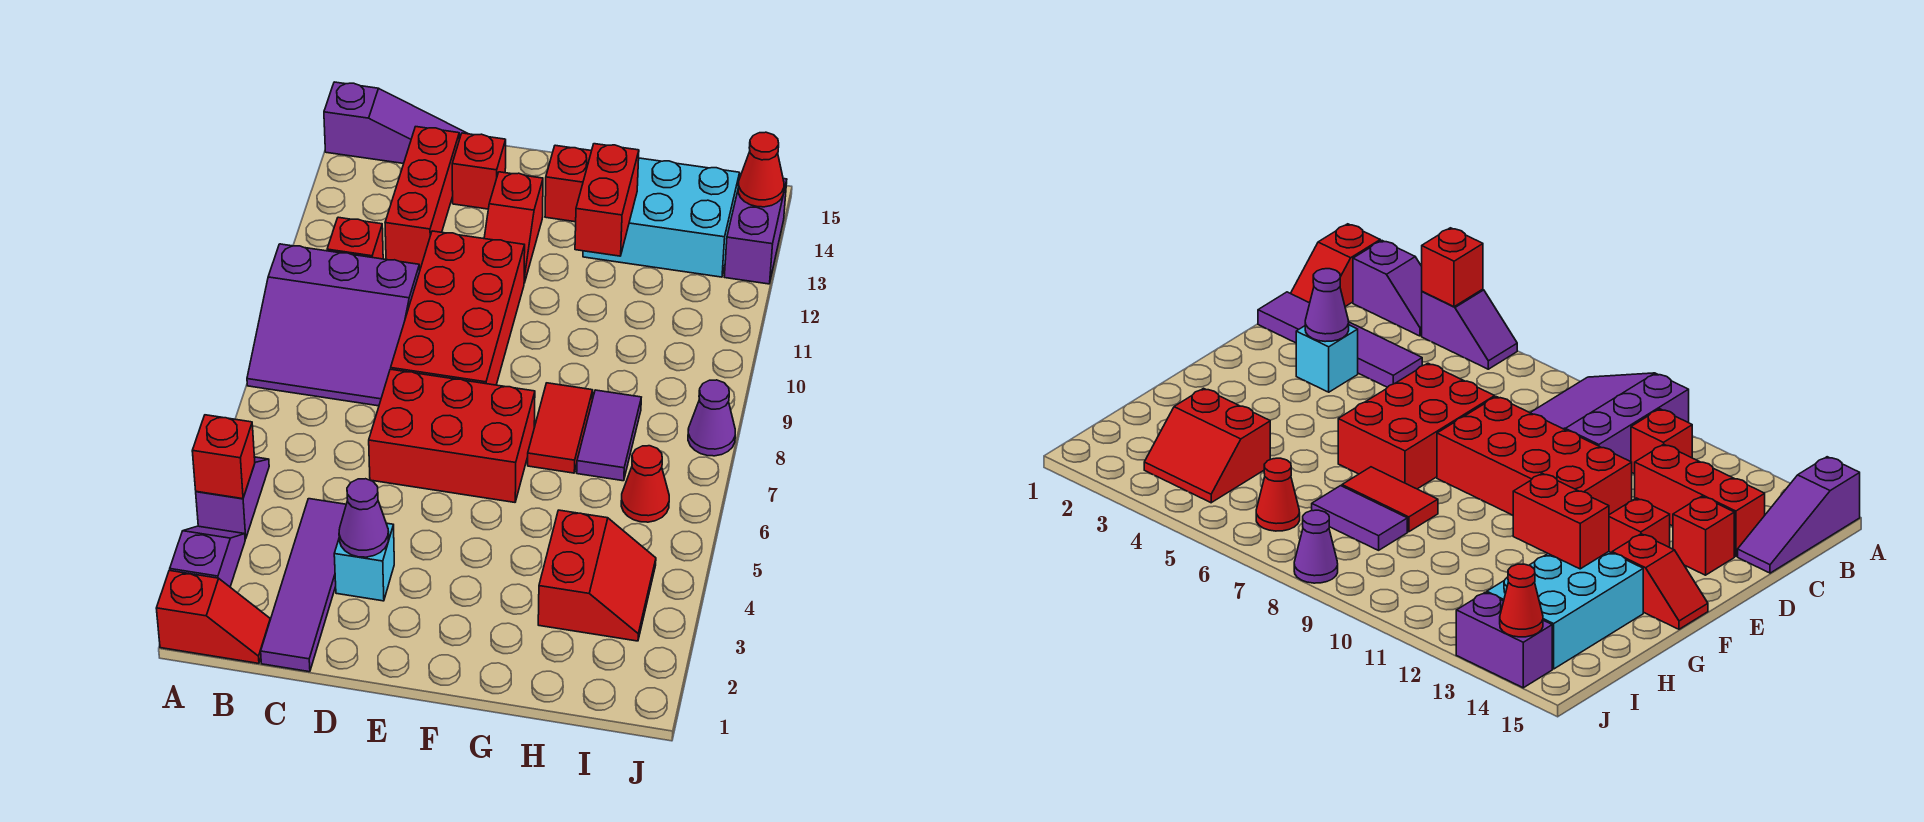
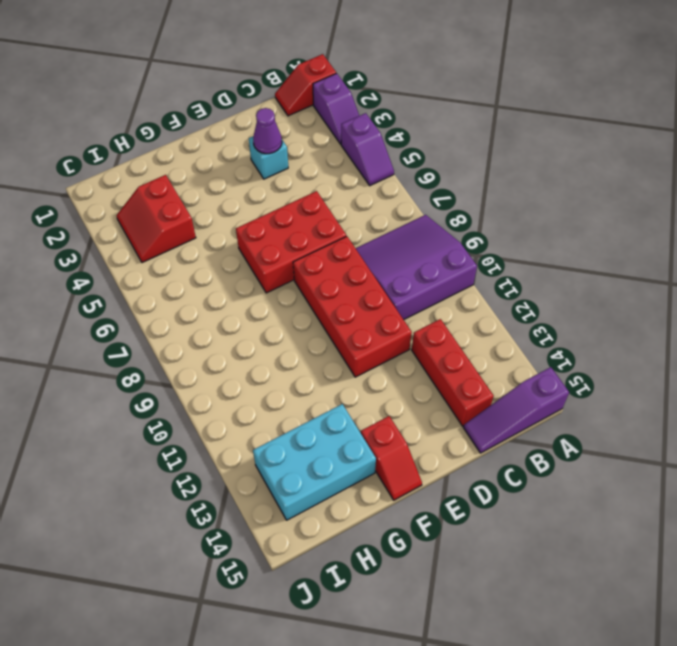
none -> red brick B11 level 1
none -> purple tile C1:C4 level 1
none -> red brick D14 level 1

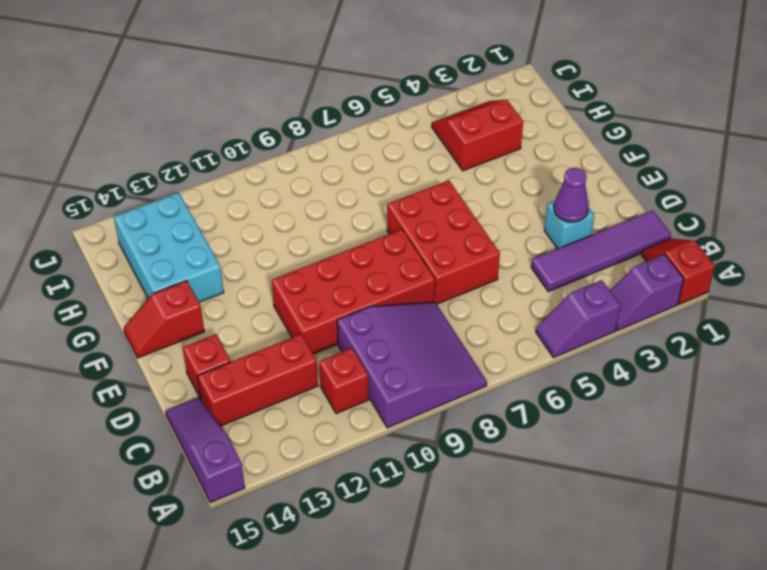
none -> red slope E12:E13 level 1 top 13
none -> red tile G7:G8 level 1
none -> purple tile H7:H8 level 1

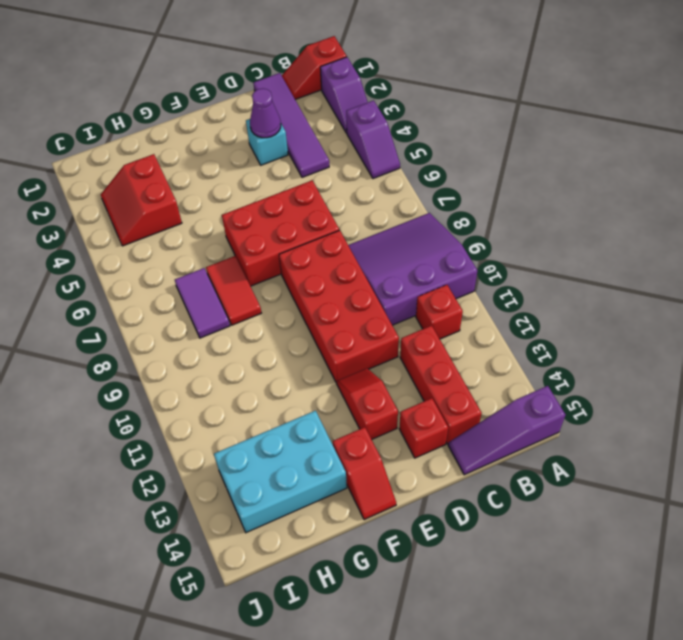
none -> red cone I6 level 1
none -> purple cone J8 level 1
none -> purple brick J13:J14 level 1

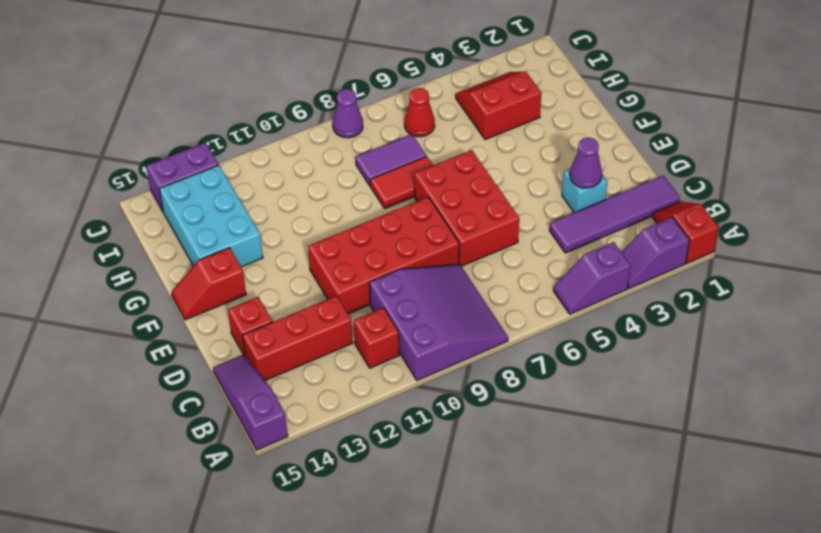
none -> red slope E12:E13 level 1 top 13
none -> red brick A4 level 2
none -> red brick G12:G13 level 2

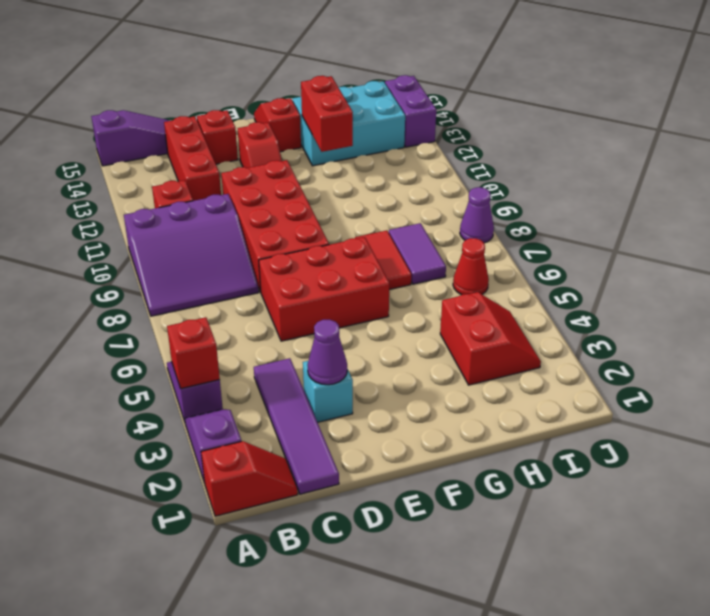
none -> red cone J14 level 2

